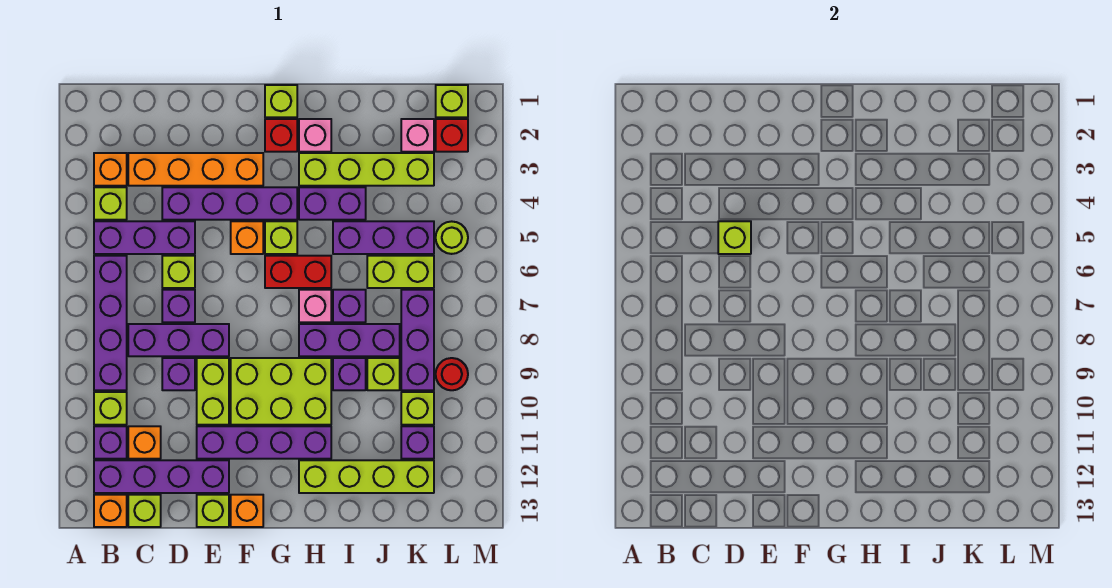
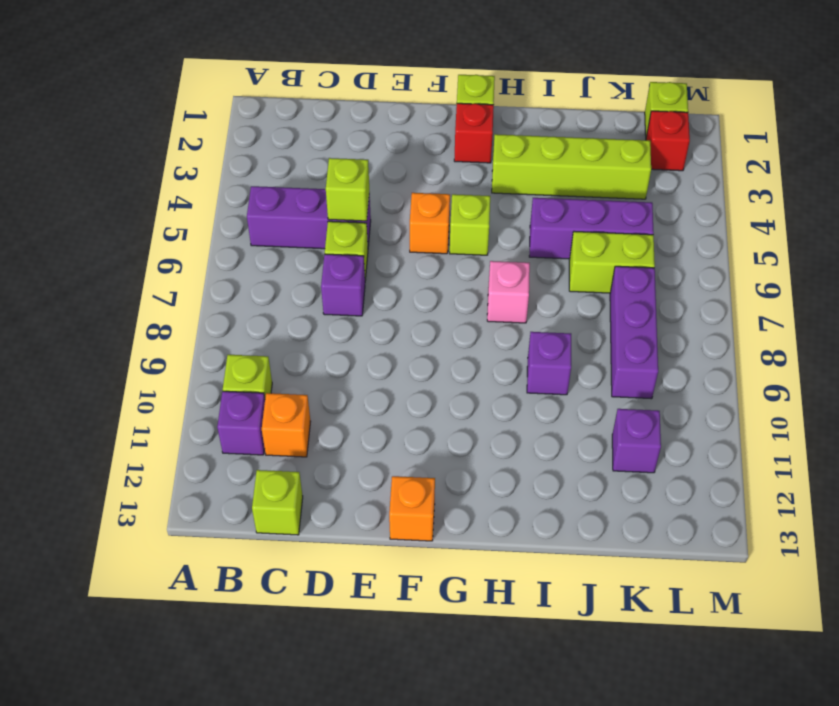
none -> orange brick B3 level 1
none -> lime brick B4 level 1
none -> purple brick B6:B9 level 1
none -> purple brick B12:E12 level 1

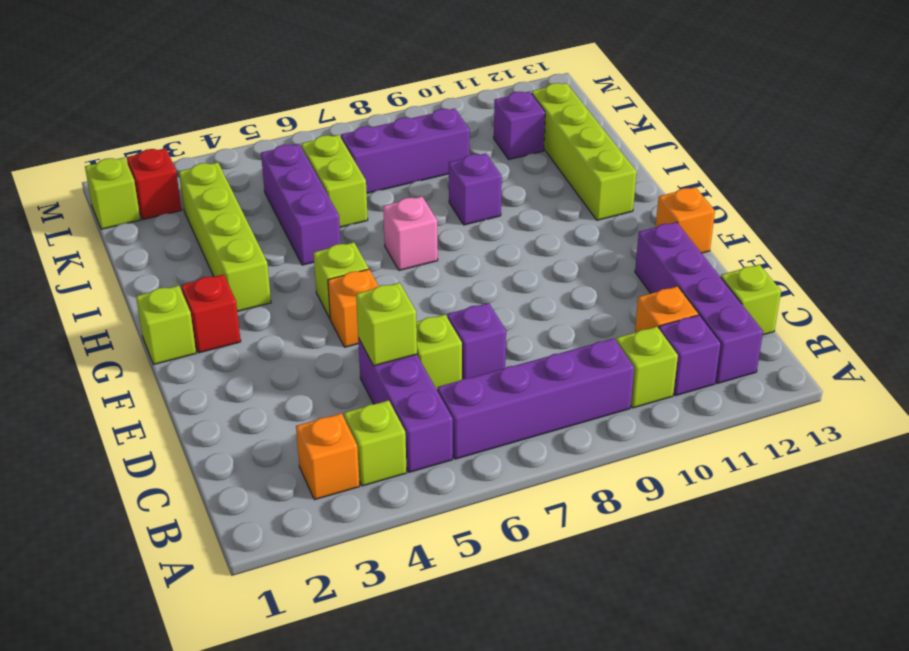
none -> orange brick B13 level 1
none -> orange brick C3:F3 level 1
none -> purple brick C8:E8 level 1
none -> purple brick D4:G4 level 1

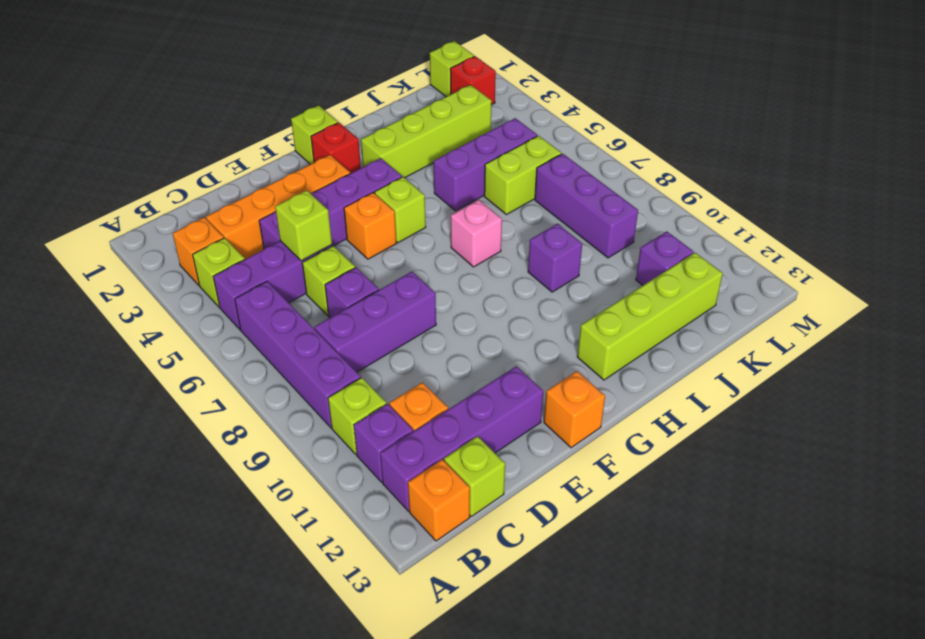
none -> purple brick D9 level 1
none -> lime brick E9:E10 level 1
none -> purple brick E11:H11 level 1
none -> lime brick E13 level 1

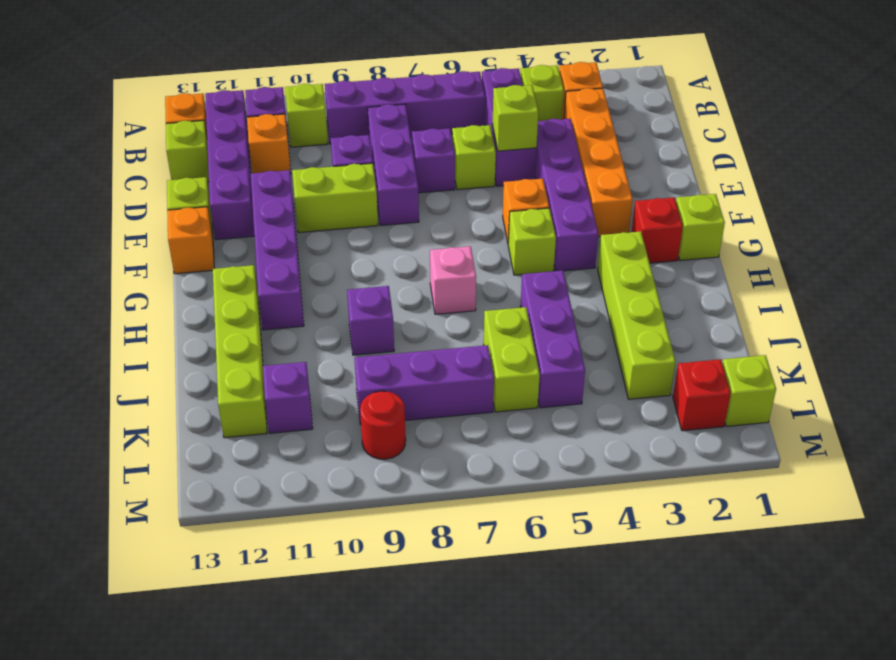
none -> lime brick F9:H10 level 1
none -> red brick G6:H6 level 1
none -> pink brick H2 level 1
none -> purple brick H4:I4 level 1

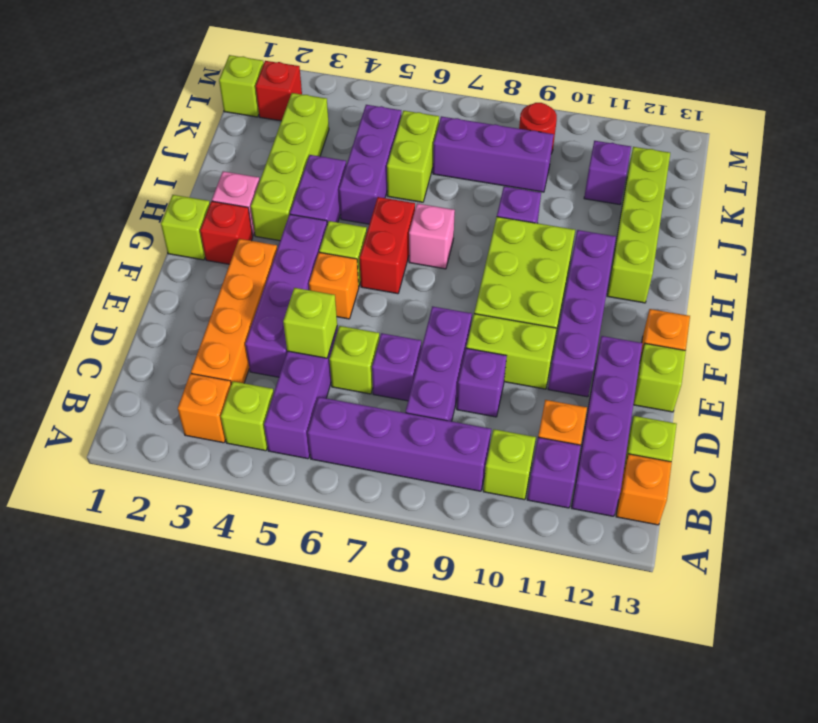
none -> purple brick H8:J8 level 1
none -> purple brick I7 level 1
none -> lime brick J9 level 1
none -> pink brick K2 level 1

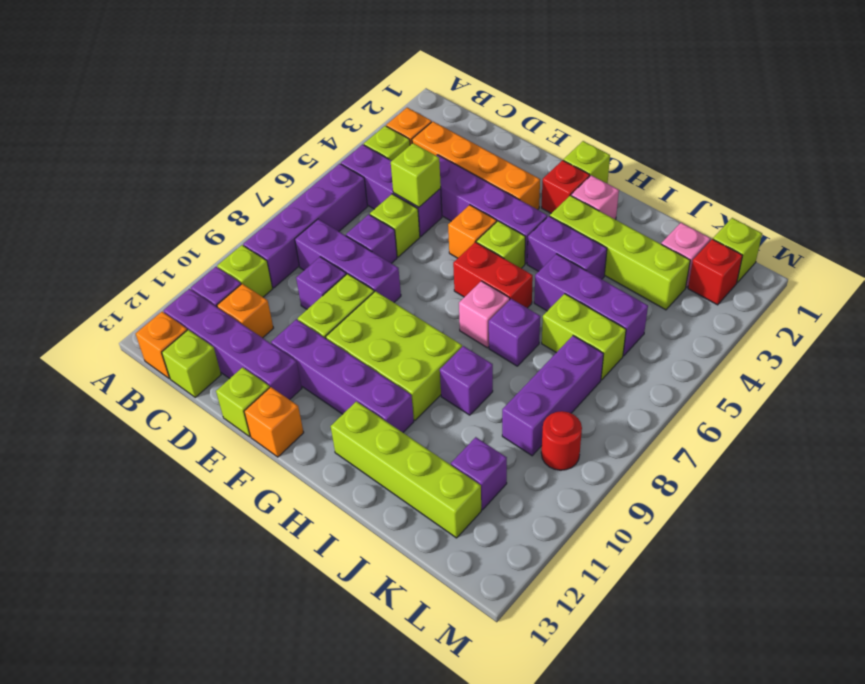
none -> purple brick H8:J8 level 1
none -> lime brick J9 level 1
none -> lime brick K10 level 1
none -> lime round brick L5 level 1

